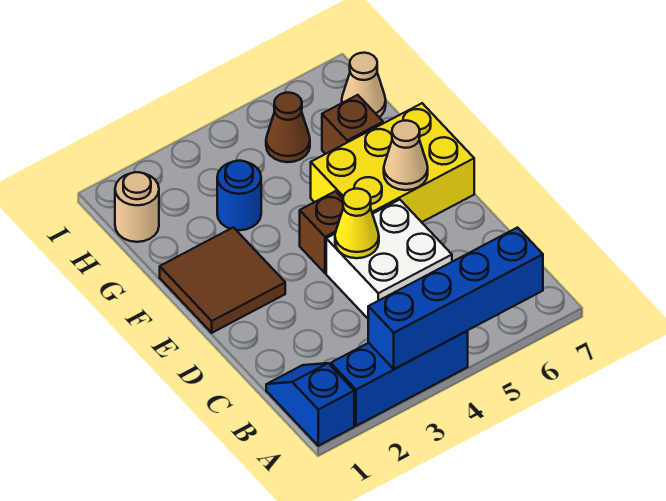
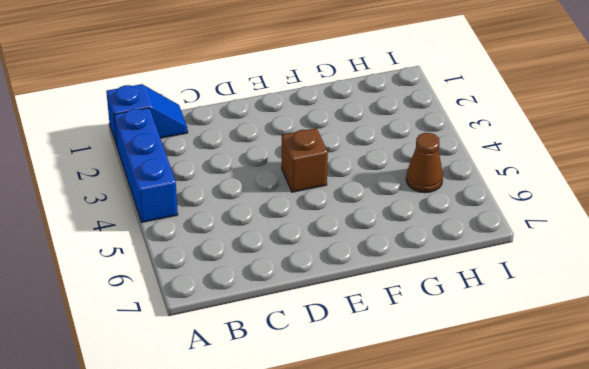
none -> white brick C4:D5 level 1
none -> brown tile E1:F2 level 1
none -> yellow brick E5:F7 level 1

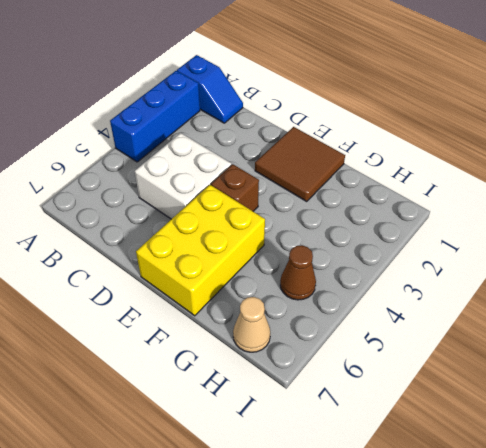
none -> blue round brick G3 level 1
none -> brown brick G6 level 1
none -> tan round brick H1 level 1

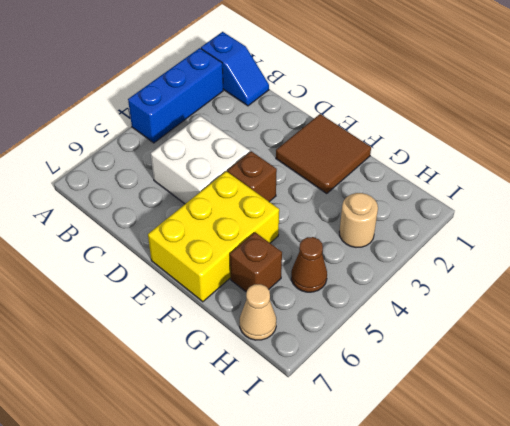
tan round brick H3 level 1 -> tan round brick H1 level 1
none -> blue round brick G3 level 1
none -> blue brick A3:A6 level 2
none -> yellow cone D4 level 2

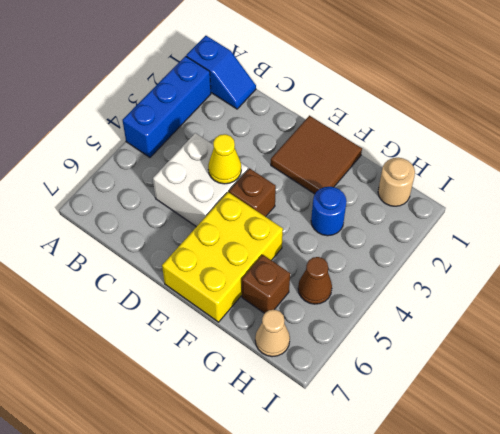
none -> blue brick A3:A6 level 2
none -> tan cone E6 level 2

